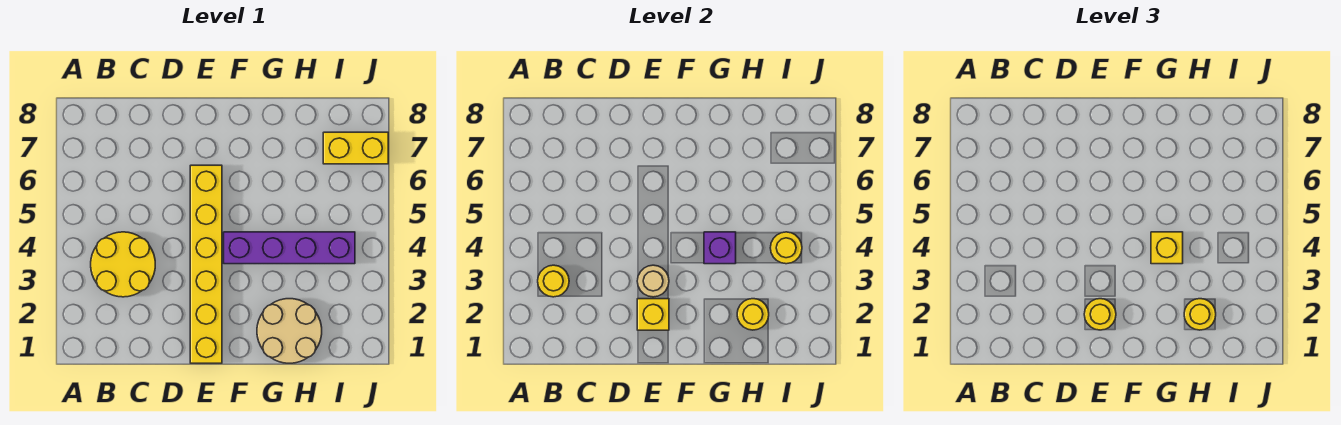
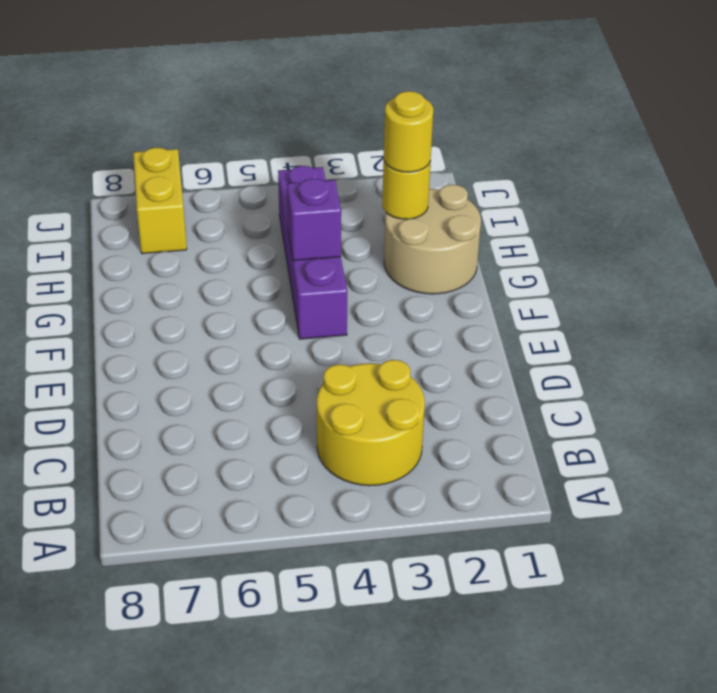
none -> yellow brick E1:E6 level 1
none -> yellow round brick B3 level 2
none -> yellow brick E2 level 2

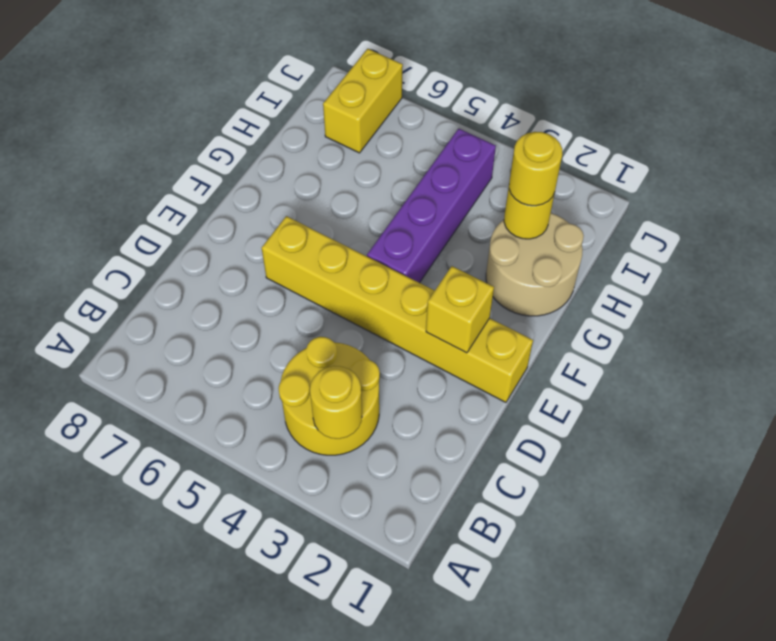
none -> tan round brick E3 level 2
none -> purple brick G4 level 2
none -> yellow round brick I4 level 2

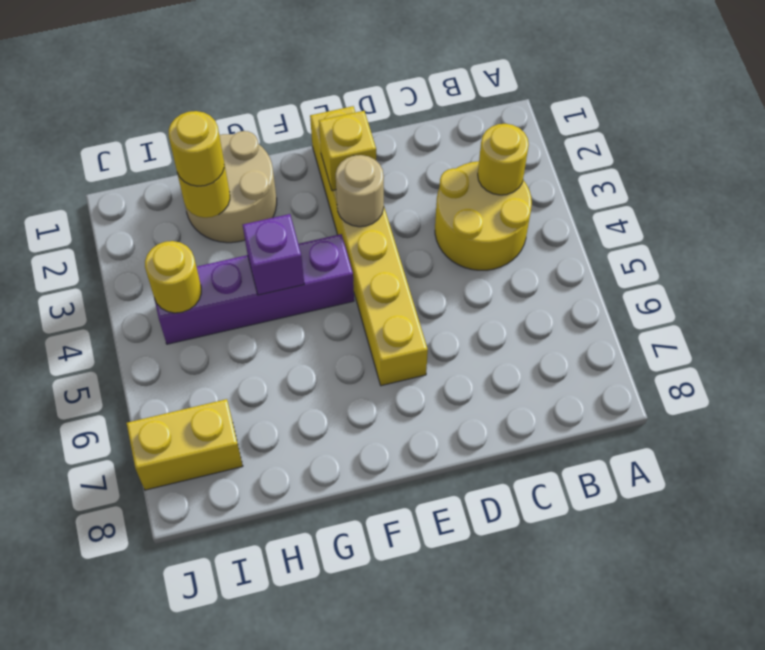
none -> yellow round brick E2 level 3
none -> yellow brick G4 level 3

